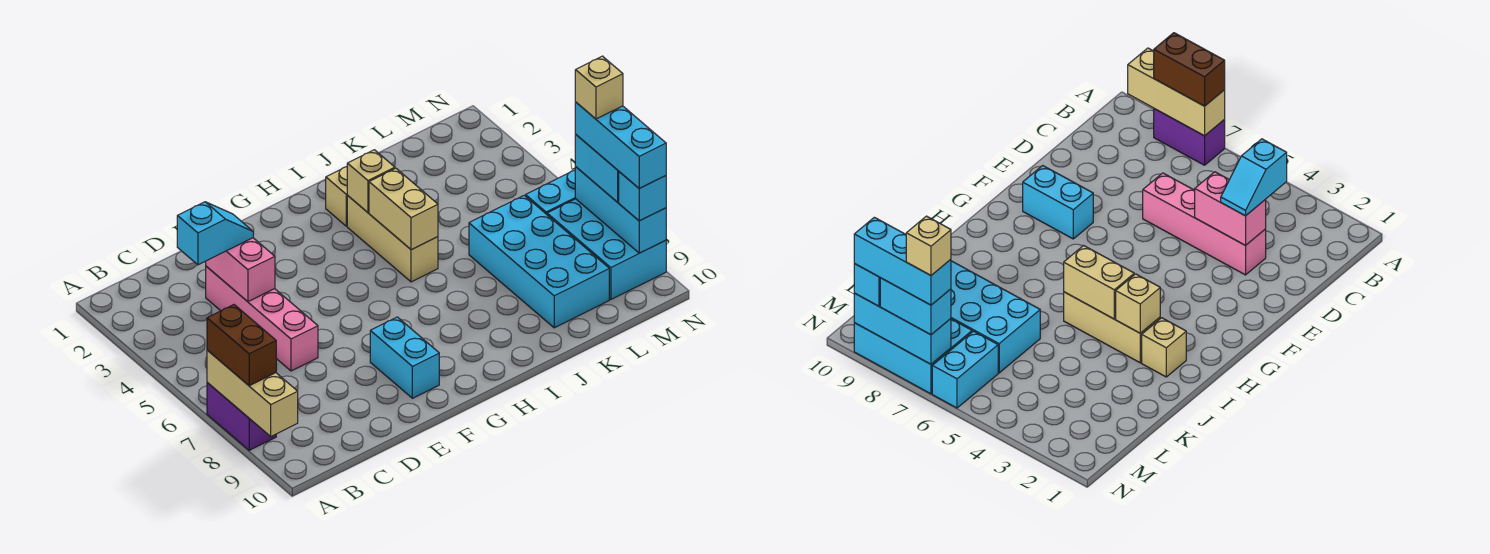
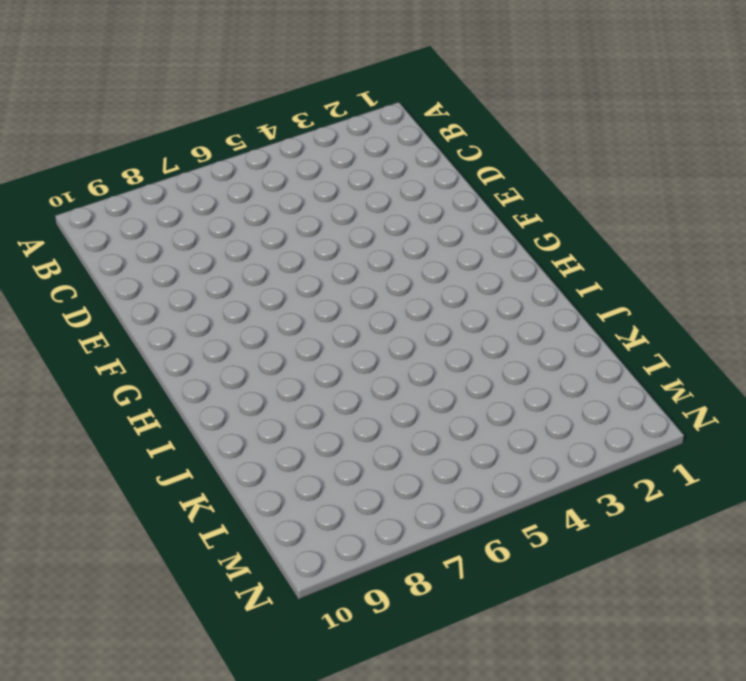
none -> purple brick A7:A8 level 1
none -> pink brick D3:D6 level 1
none -> cyan brick F8:F9 level 1

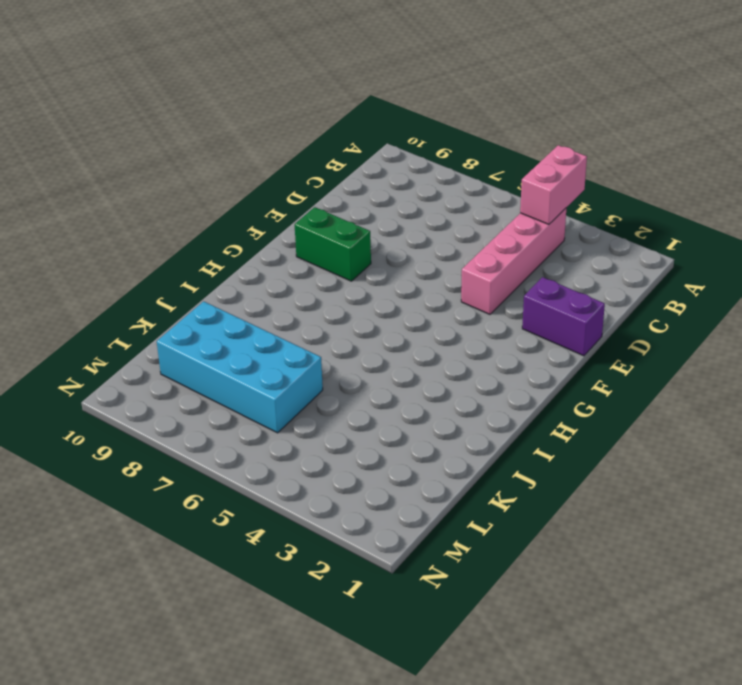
pink brick A4:B4 level 2 -> pink brick D3:D4 level 2
pink brick B4:E4 level 1 -> pink brick D3:D6 level 1
purple brick E1:E2 level 1 -> purple brick A7:A8 level 1
green brick F8:F9 level 1 -> cyan brick F8:F9 level 1
none -> tan brick I2 level 1
none -> tan brick I3:I5 level 1
none -> cyan brick M6:N6 level 1

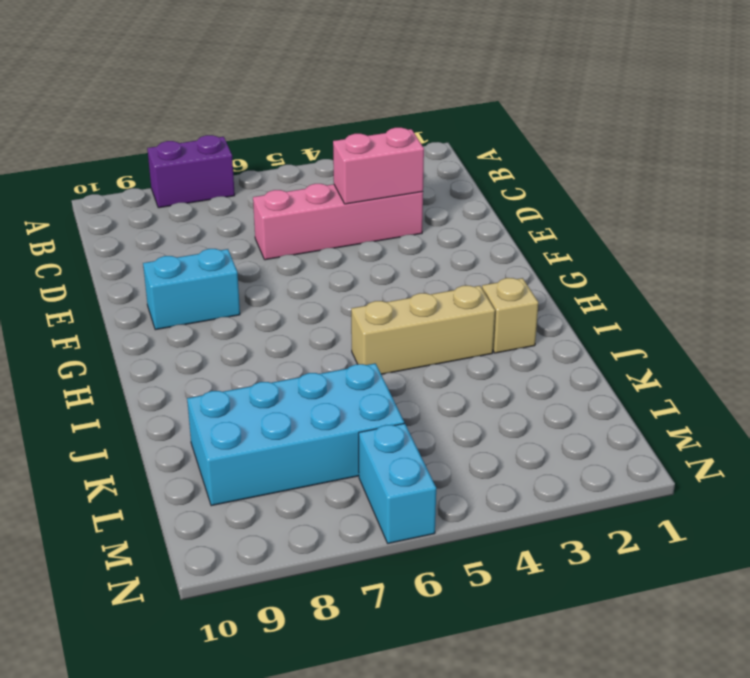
none -> cyan brick M7:N9 level 1
none -> tan brick A7:A9 level 2
none -> tan brick I3 level 2

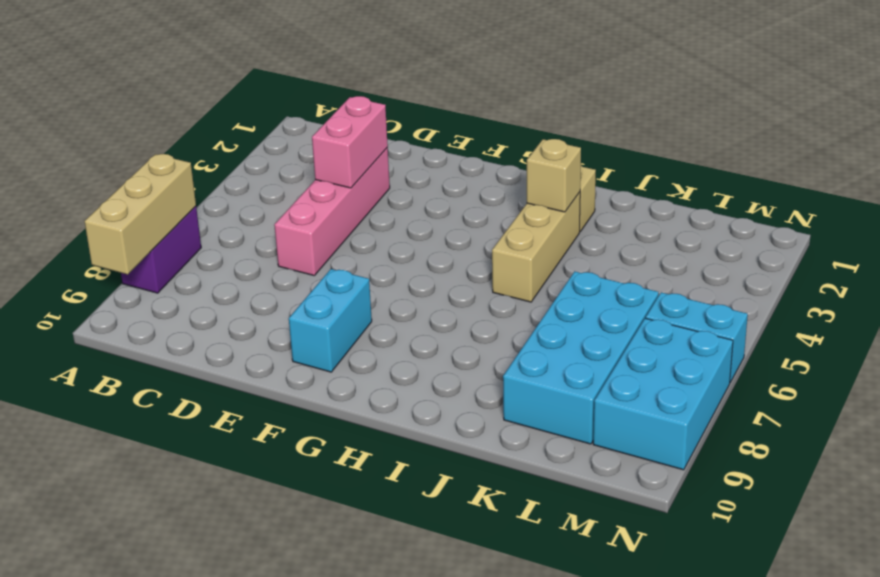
none -> tan brick I4:I5 level 2
none -> cyan brick N7:N9 level 2
none -> brown brick A7:A8 level 3

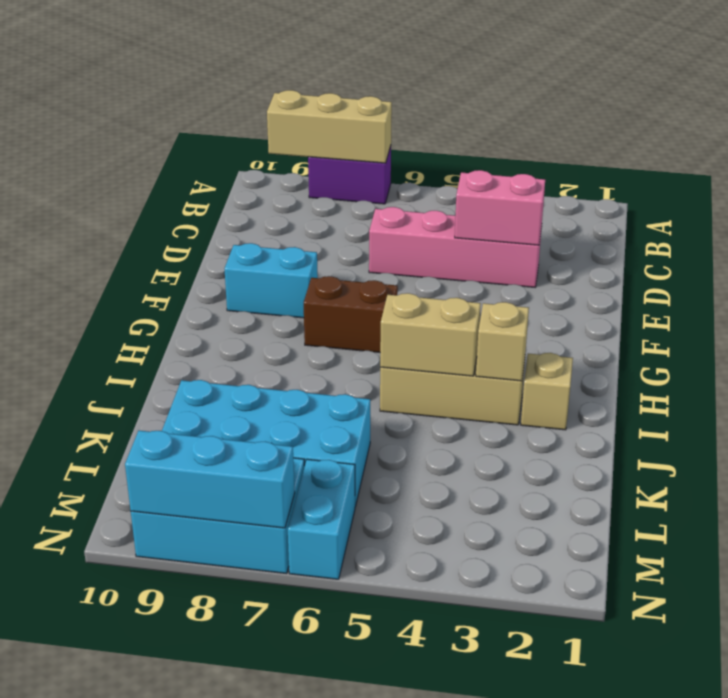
brown brick G6:G7 level 1 -> brown brick A7:A8 level 3
none -> cyan slope C3:D3 level 3 top C
none -> cyan brick N7:N8 level 3
none -> cyan brick N9 level 3

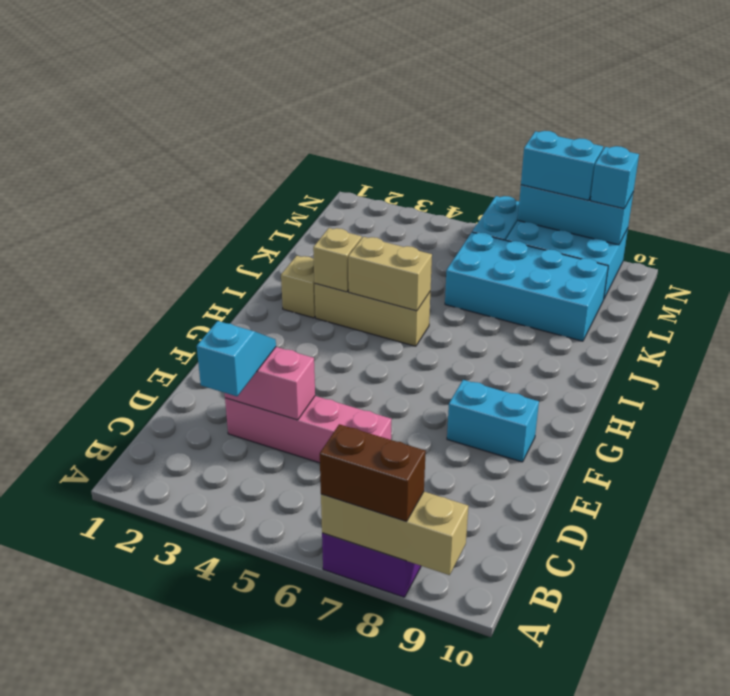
none -> cyan brick N7:N9 level 4
none -> tan brick N7 level 5

